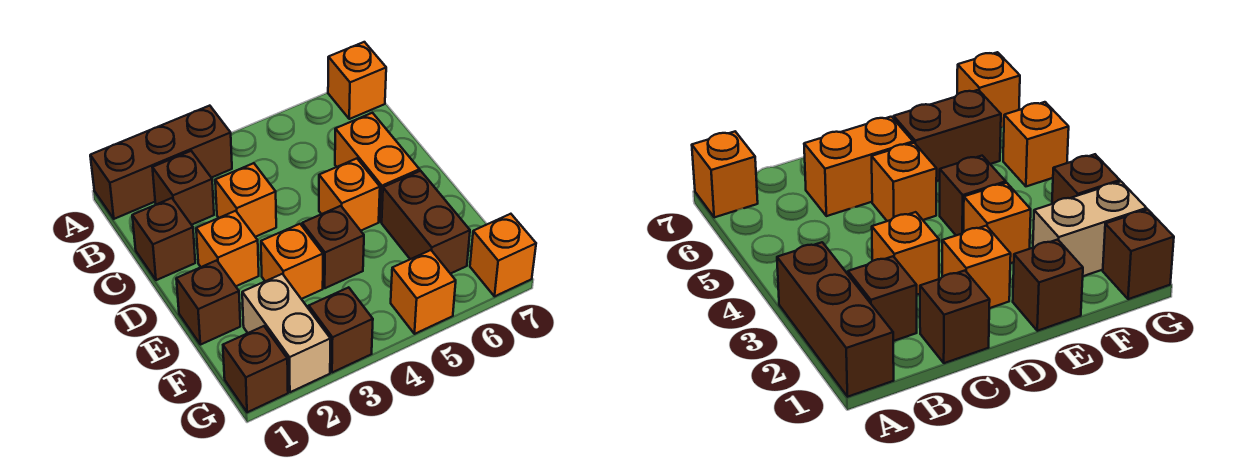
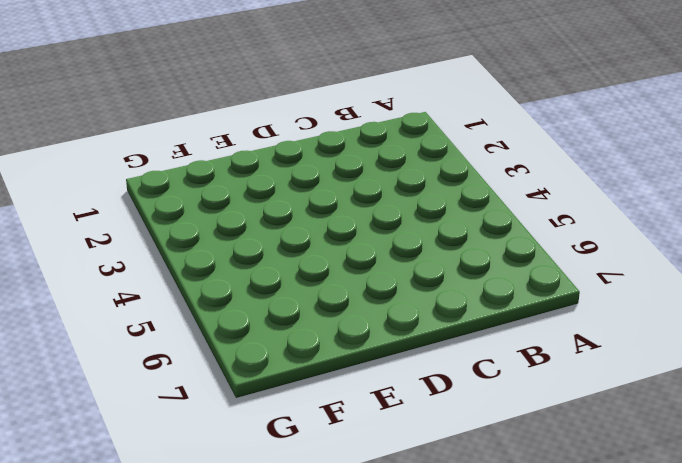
none -> brown brick A1:A3 level 1
none -> orange brick A7 level 1
none -> brown brick B2 level 1

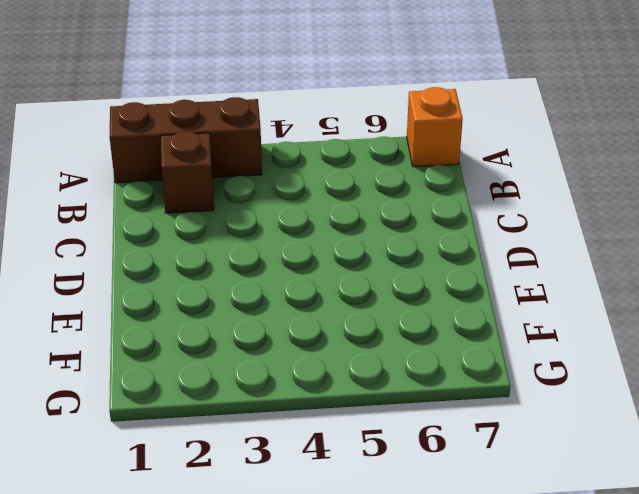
none -> brown brick C1 level 1
none -> orange brick C3 level 1
none -> orange brick C6:D6 level 1

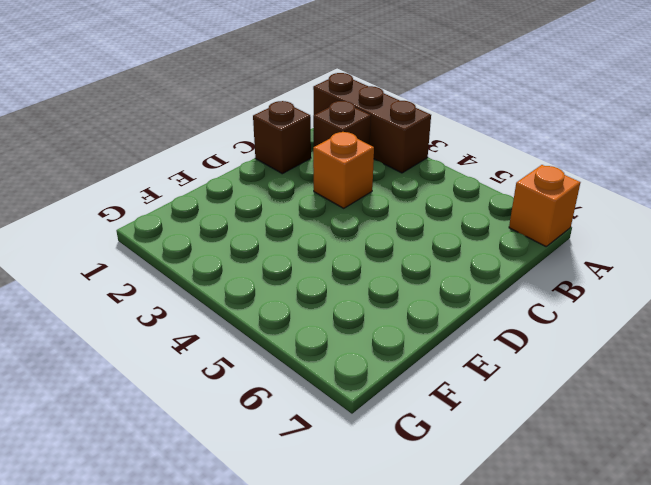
none -> orange brick C6:D6 level 1
none -> orange brick D2 level 1
none -> orange brick D5 level 1

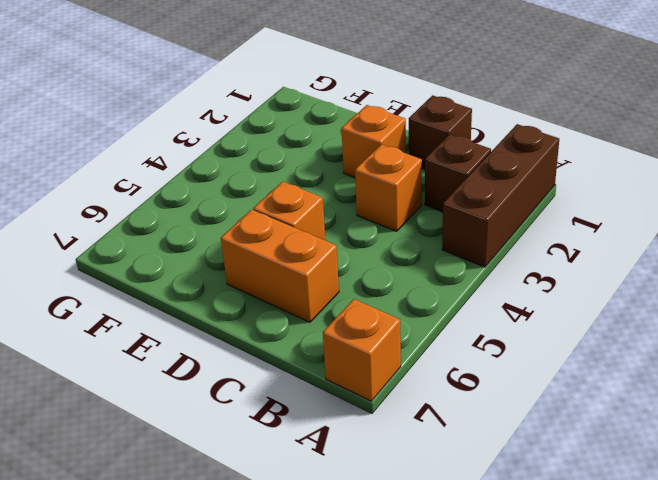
none -> brown brick E1 level 1
none -> orange brick E3 level 1
none -> brown brick E4 level 1

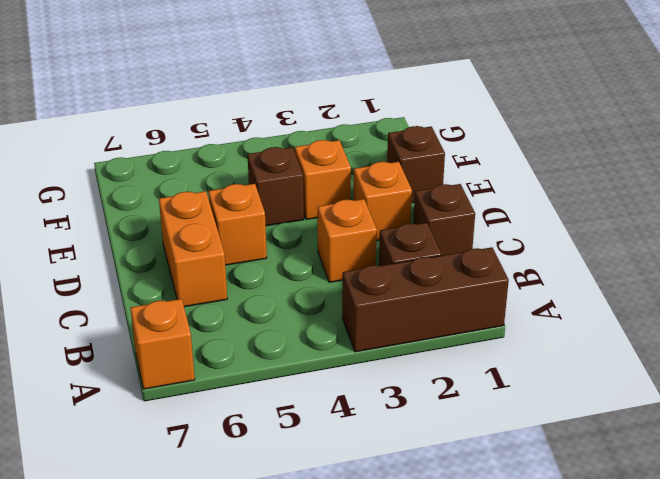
none -> brown brick E6:F6 level 1
none -> tan brick F2:G2 level 1
none -> brown brick G1 level 1

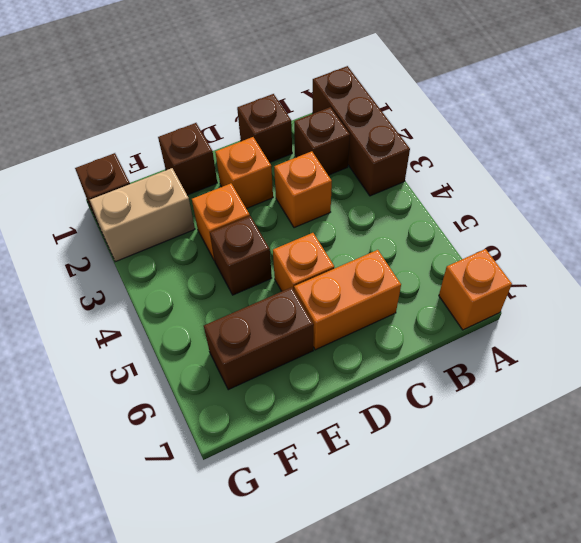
none -> brown brick G3 level 1
none -> orange brick G5 level 1
none -> orange brick G7 level 1

